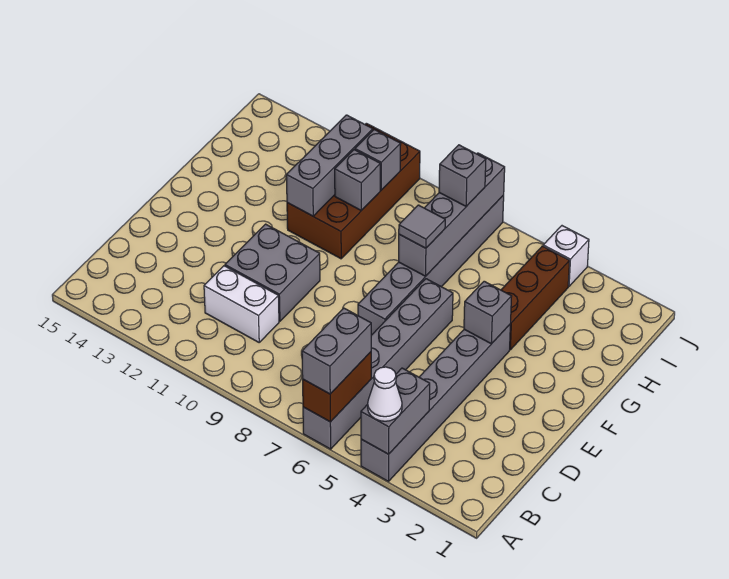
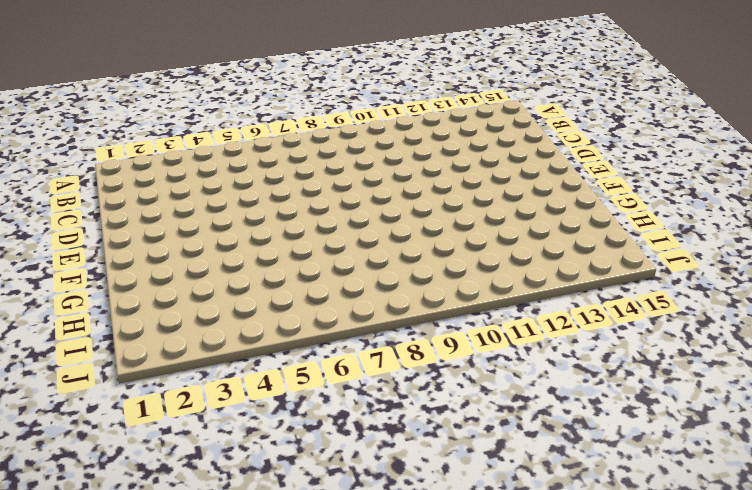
none -> grey brick A4:F4 level 1
none -> grey brick A6:F6 level 1
none -> white brick C10:C11 level 1

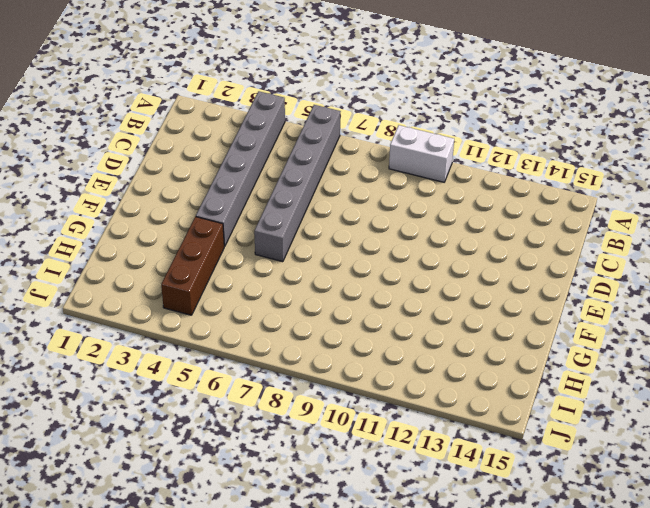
white brick A9:A10 level 1 -> white brick C10:C11 level 1
none -> grey brick D10:E11 level 1
none -> grey brick E7:J7 level 1
none -> brown brick G10:J11 level 1

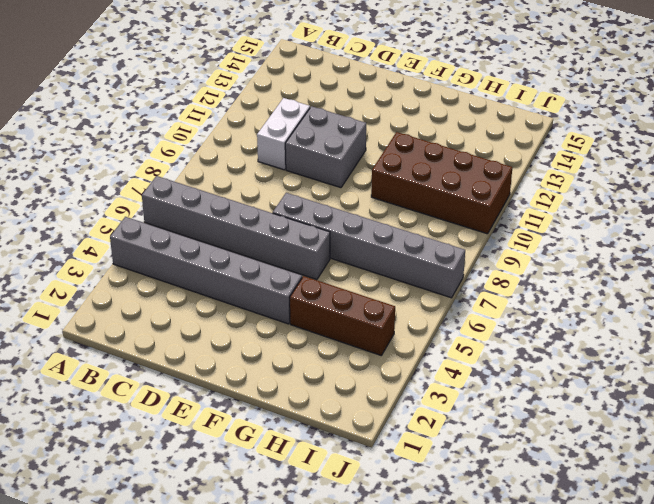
none -> white brick J4 level 1
none -> grey brick A4:B4 level 2
none -> brown brick A6:B6 level 2

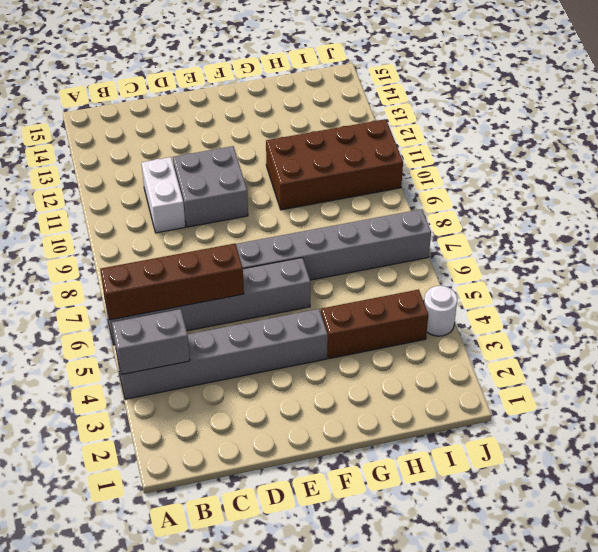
brown brick A6:D6 level 2 -> brown brick A6:B6 level 2
white round brick J4 level 1 -> white brick J4 level 1
none -> grey brick F4 level 2
none -> grey brick G7:J7 level 2
none -> grey brick G11:I11 level 2

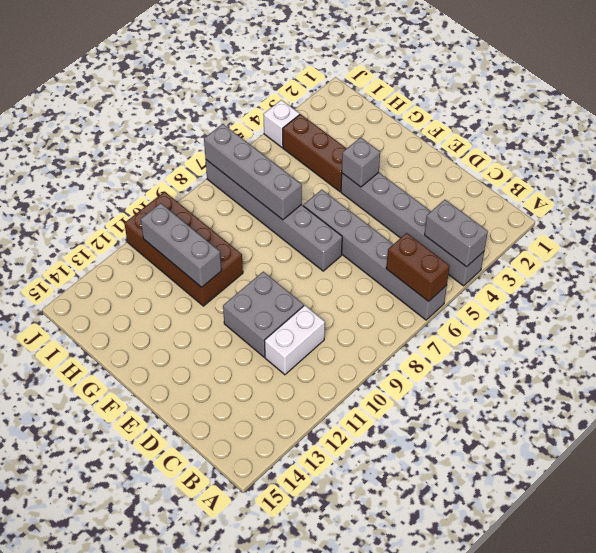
none -> grey brick H10 level 2
none -> grey brick I10 level 2
none -> white cone A4 level 3

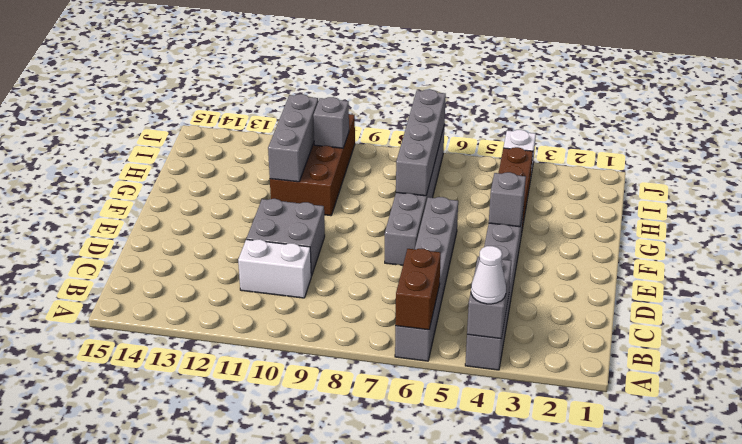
none -> grey brick H10 level 2
none -> grey brick A6:B6 level 3
none -> grey tile G7 level 3

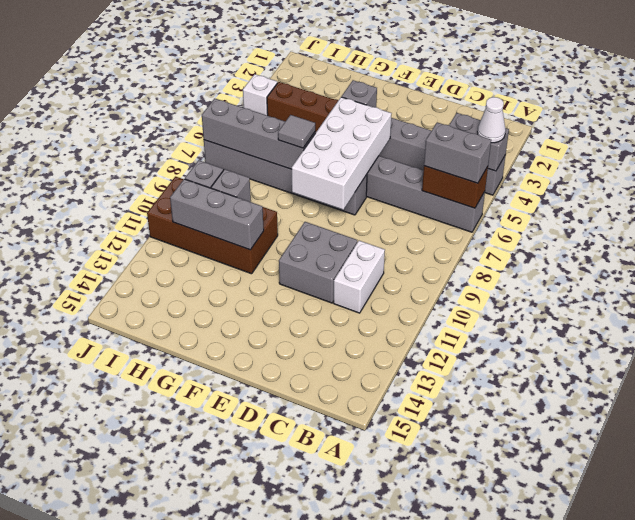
white brick E5:F8 level 2 -> none
none -> grey brick I7 level 3

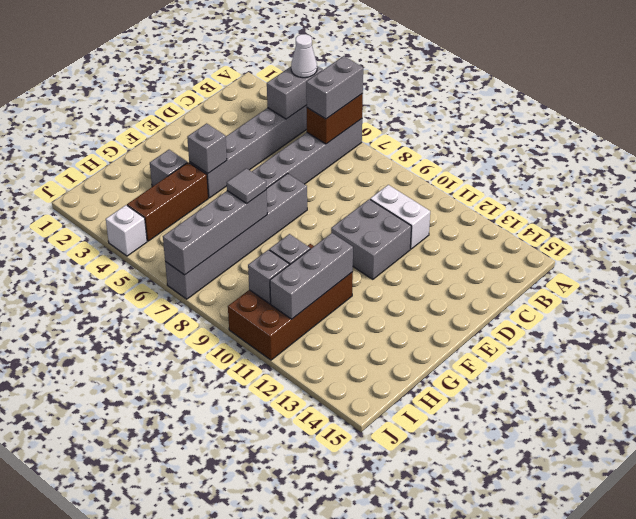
grey brick G3 level 1 -> grey brick I7 level 3

